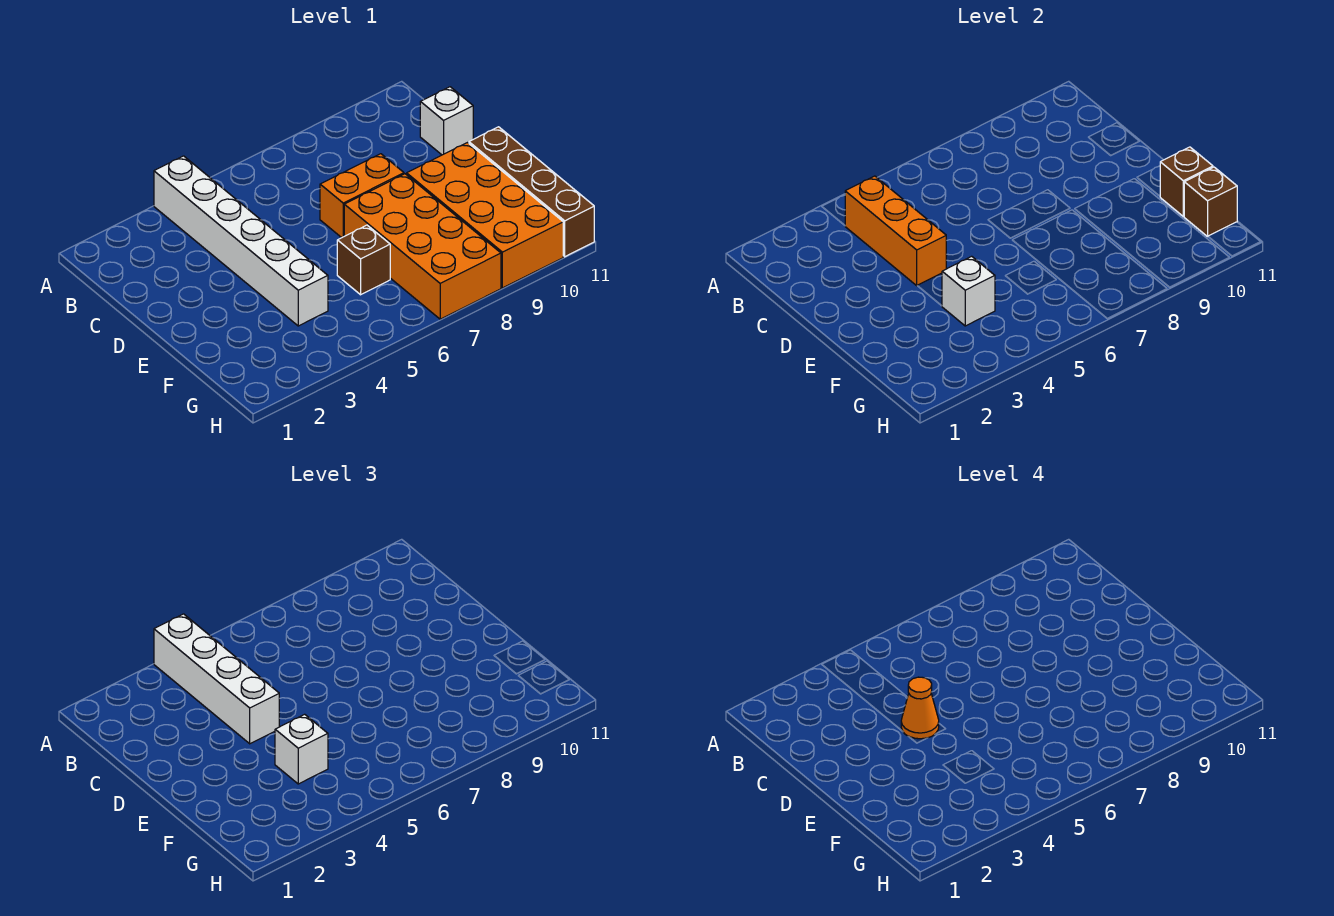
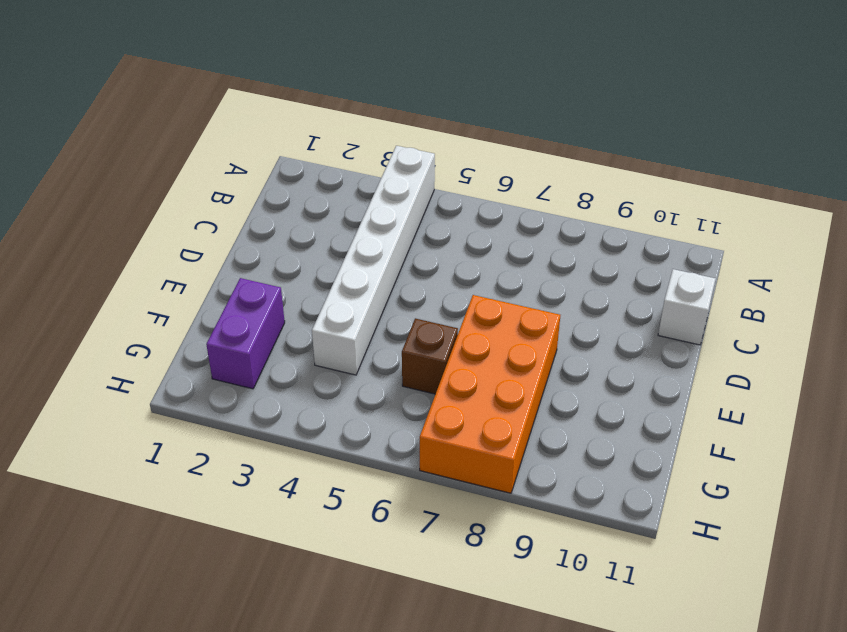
purple brick F2:G2 level 1 -> none
none -> orange brick D7:D8 level 1
none -> orange brick E9:H10 level 1
none -> brown brick E11:H11 level 1

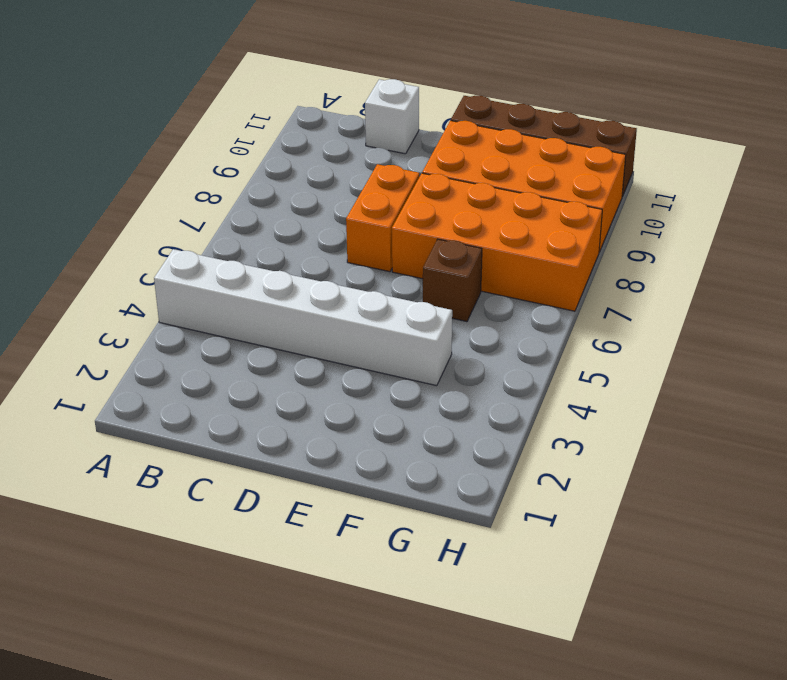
none -> orange brick B4:D4 level 2
none -> white brick F4 level 2
none -> brown brick F11 level 2

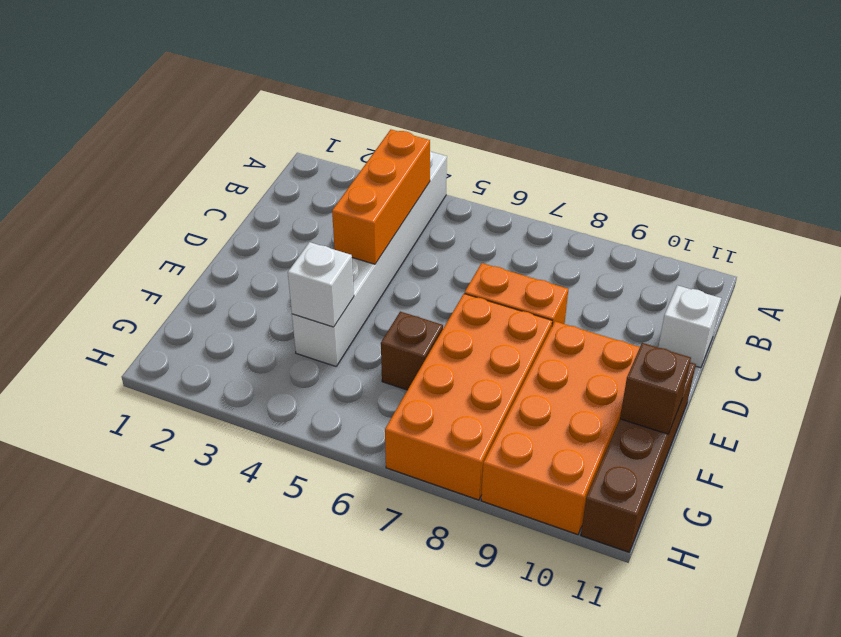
none -> brown brick G11 level 2
none -> white brick A4:D4 level 3
none -> white brick F4 level 3

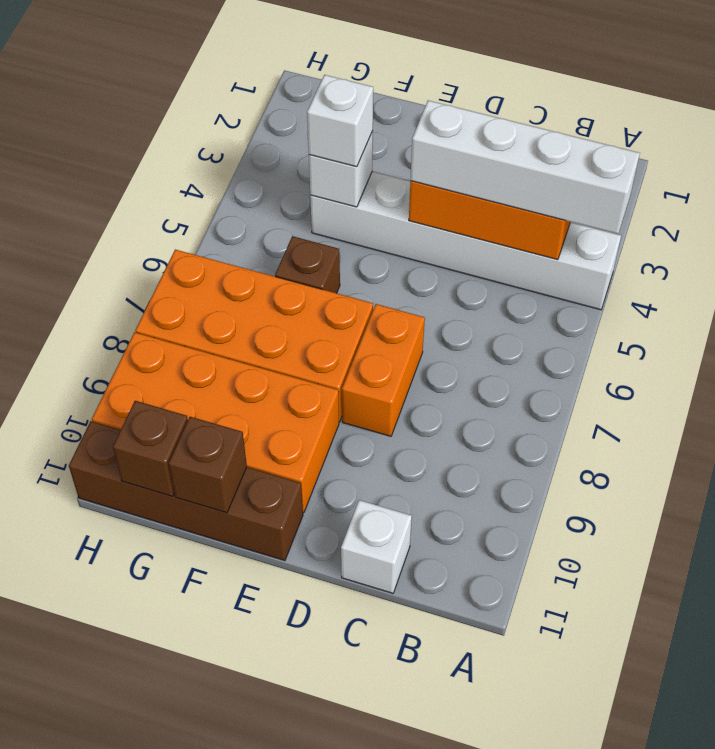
none -> orange cone D4 level 4

